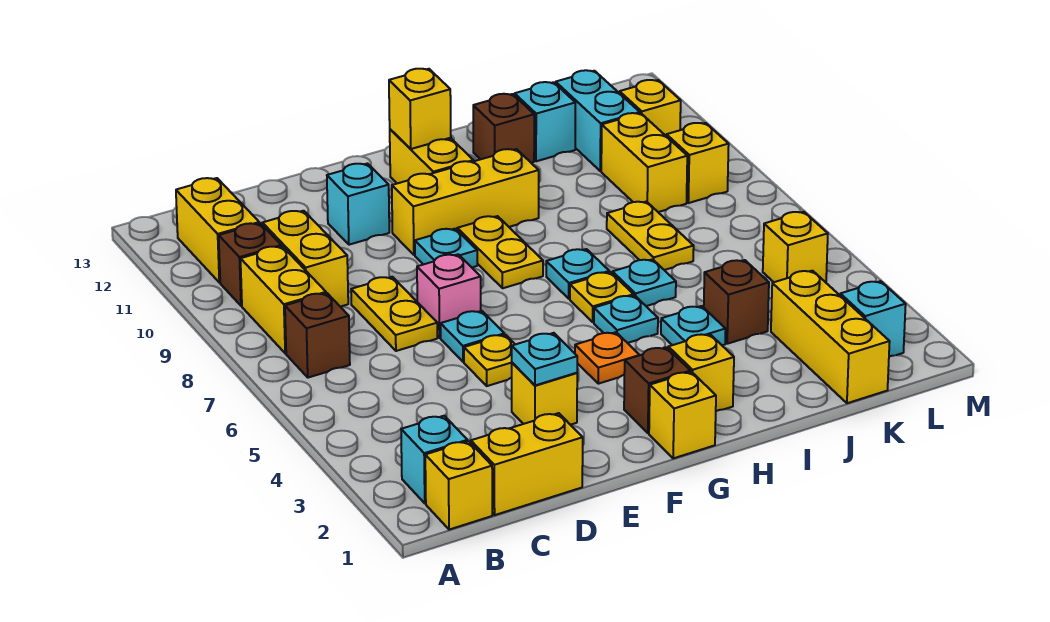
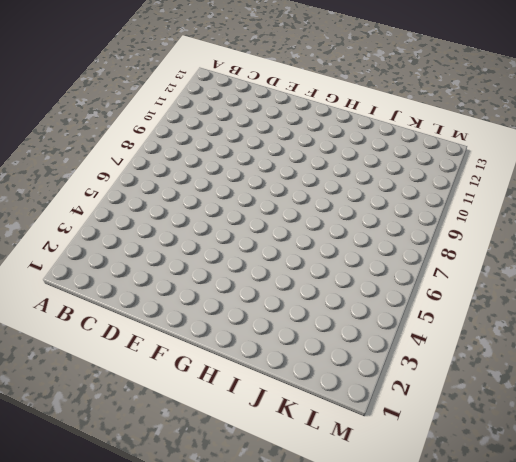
none -> yellow brick B1 level 1
none -> cyan brick B2 level 1
none -> brown brick B7 level 1
none -> yellow brick B8:B9 level 1

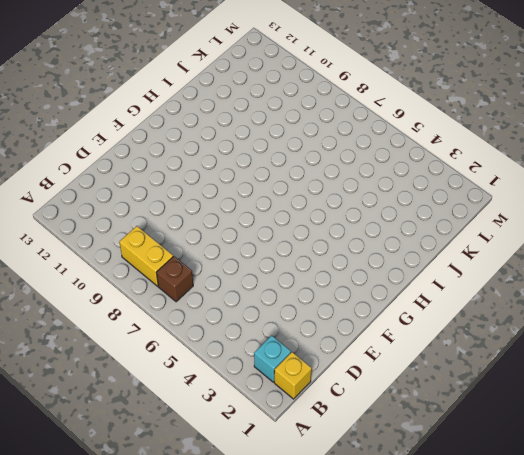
none -> brown brick B10 level 1
none -> yellow brick B11:B12 level 1
none -> yellow brick C1:D1 level 1
none -> yellow brick C9:C10 level 1

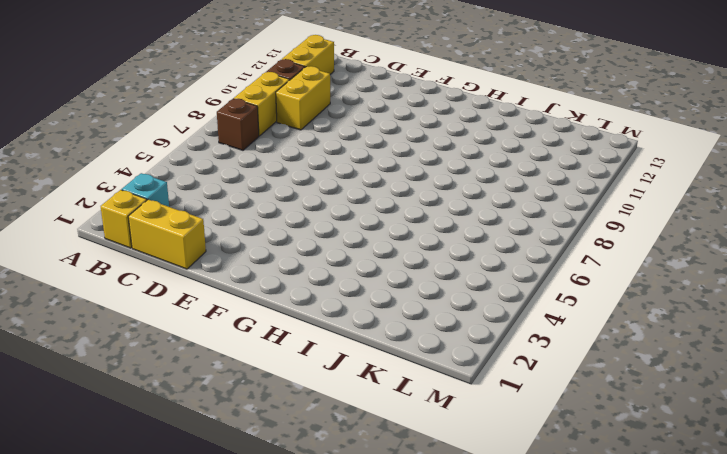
none -> yellow plate D7:D8 level 1
none -> yellow brick E3 level 1
none -> yellow plate E5 level 1
none -> cyan plate E6 level 1

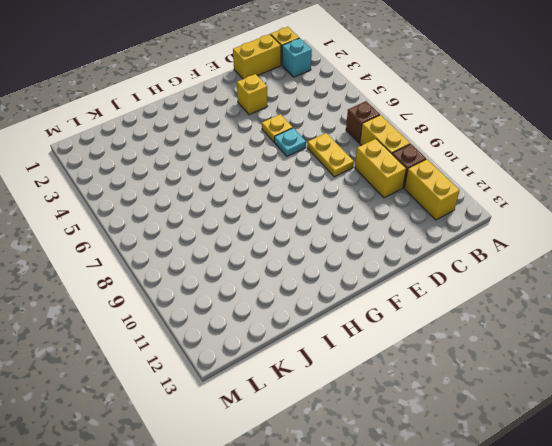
none -> pink brick E7 level 1
none -> cyan brick E11 level 1
none -> cyan plate F9 level 1
none -> yellow brick F10:H10 level 1

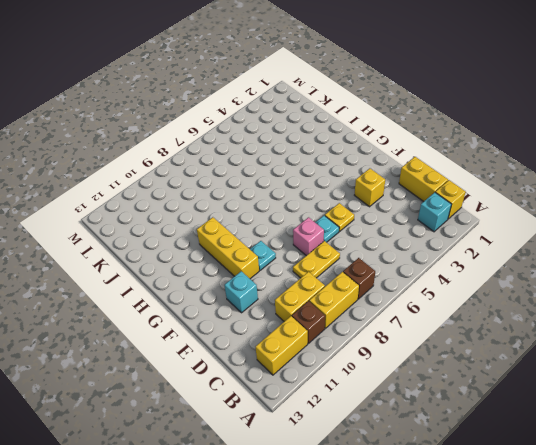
none -> yellow brick G1 level 1
none -> brown brick G2 level 1
none -> orange plate G4 level 1
none -> yellow plate G8:G9 level 1

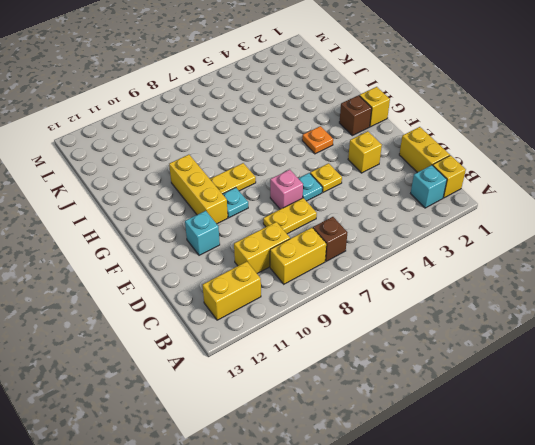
none -> brown brick B10 level 1
none -> yellow brick G11:G12 level 1
none -> yellow brick H2 level 1
none -> cyan plate H5 level 1

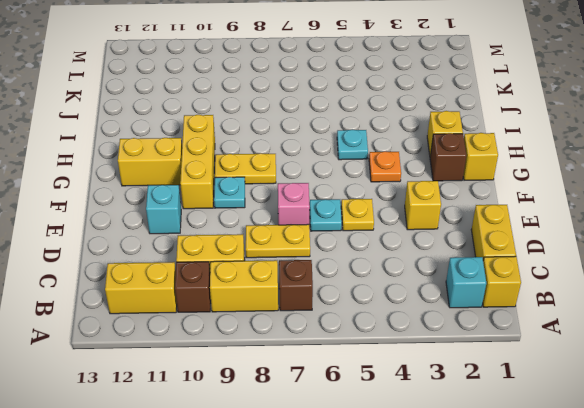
none -> yellow plate H6 level 1
none -> cyan plate H7 level 1
none -> cyan plate I4 level 1
none -> cyan plate I6 level 1

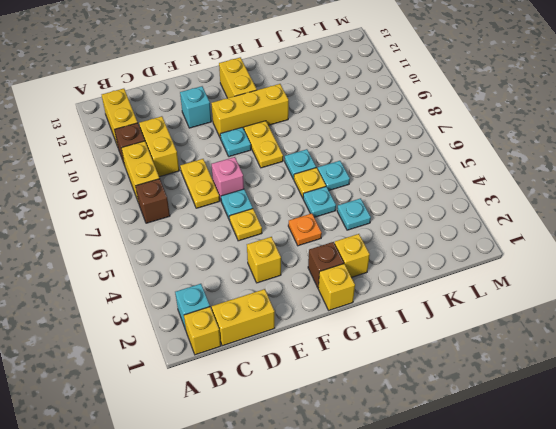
none -> brown brick I12 level 1
none -> brown brick J4 level 1
none -> yellow plate J7:J8 level 1
none -> cyan brick J12 level 1

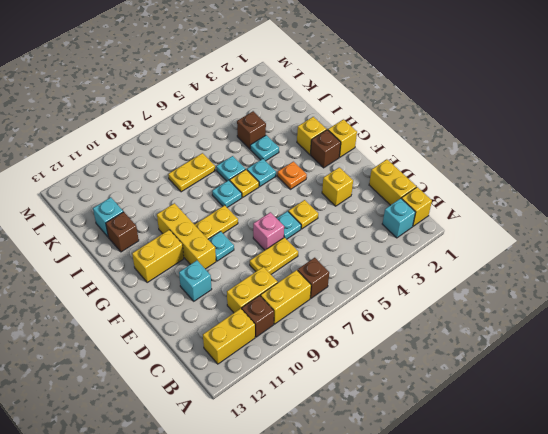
none -> yellow brick K1:K3 level 1
none -> yellow brick K9:K10 level 1
none -> cyan brick K11:K12 level 1
none -> cyan brick L2 level 1

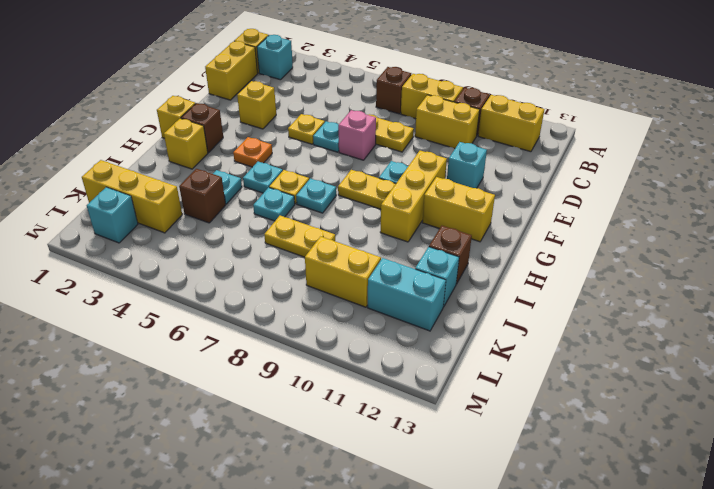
none -> yellow brick L5 level 1
none -> yellow brick L9 level 1
none -> yellow brick L11 level 1
none -> cyan plate E3 level 2

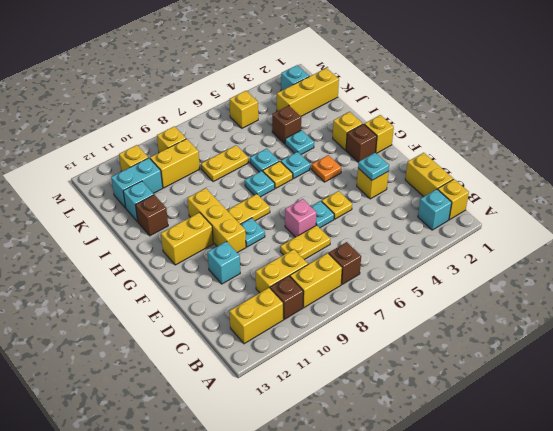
none -> yellow brick G12 level 2

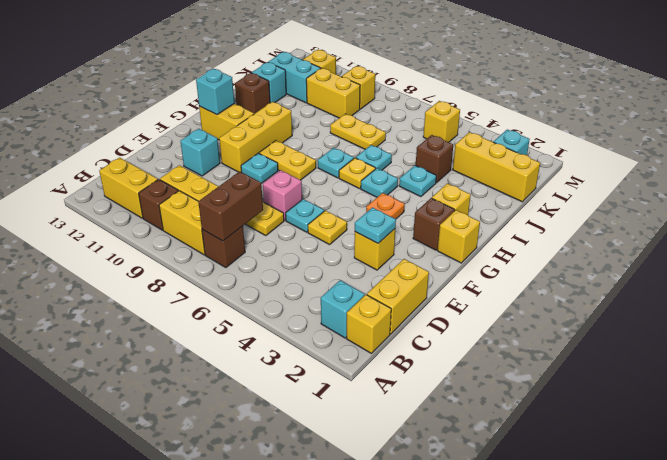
brown brick B7:C7 level 2 -> none
cyan brick G12 level 2 -> yellow brick G12 level 2

